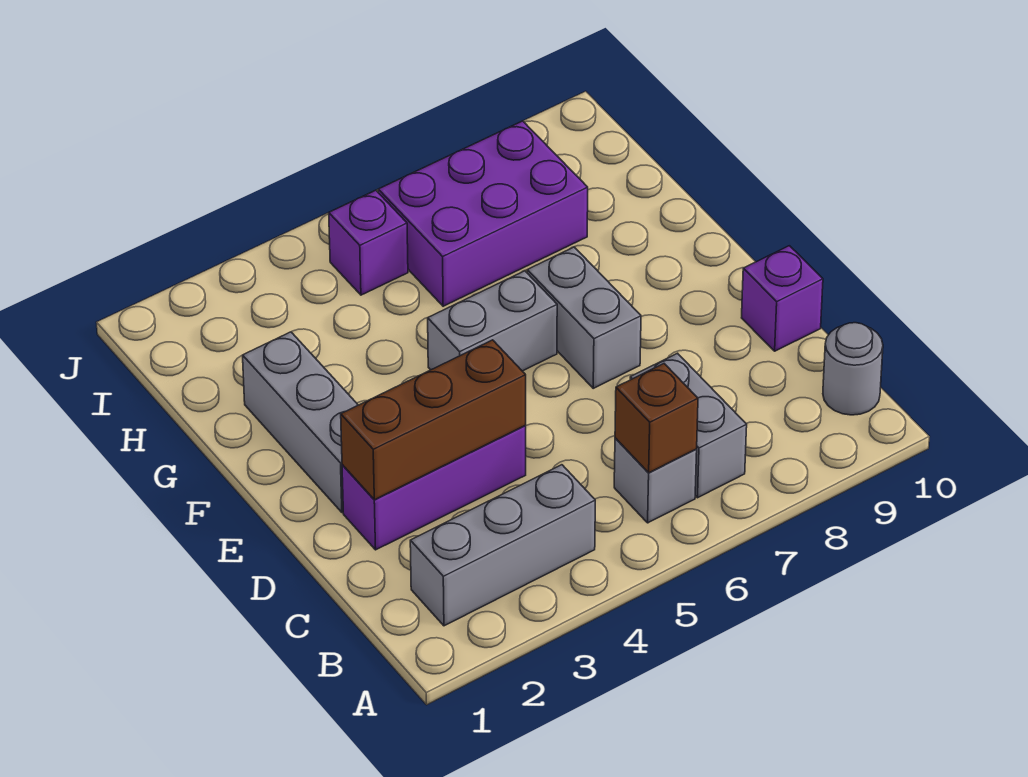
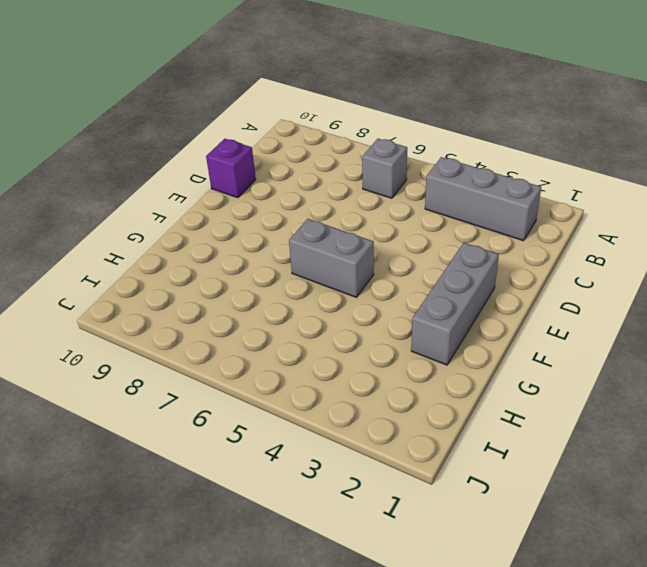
none -> grey brick B7:C7 level 1
none -> grey round brick B10 level 1
none -> purple brick D2:D4 level 1

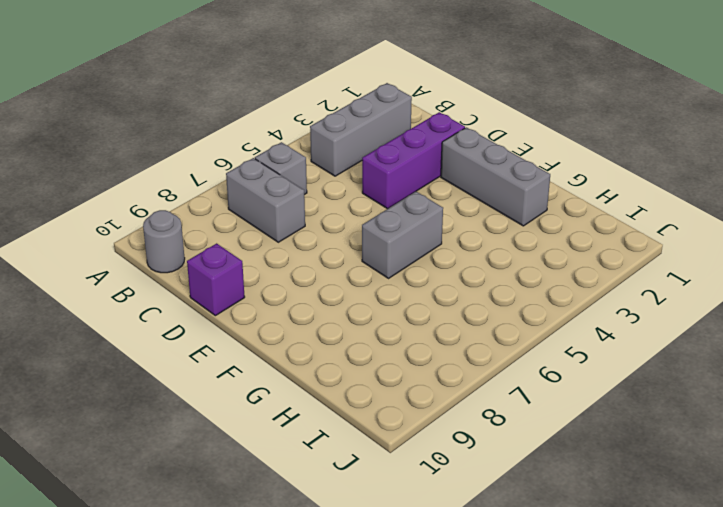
none -> grey brick E7:F7 level 1
none -> purple brick H6:I8 level 1
none -> purple brick I5 level 1

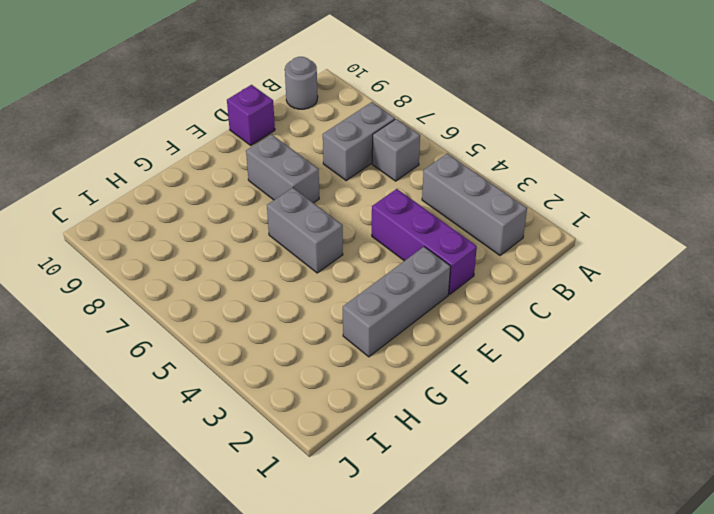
grey brick E7:E8 level 1 -> grey brick E7:F7 level 1
none -> purple brick H6:I8 level 1
none -> purple brick I5 level 1
none -> brown brick B6 level 2

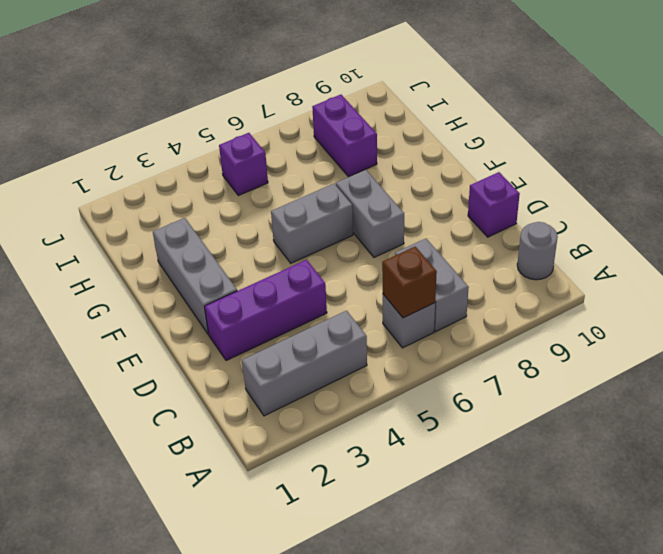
purple brick H8:I8 level 1 -> purple brick H6:I8 level 1
none -> brown brick D2:D4 level 2

